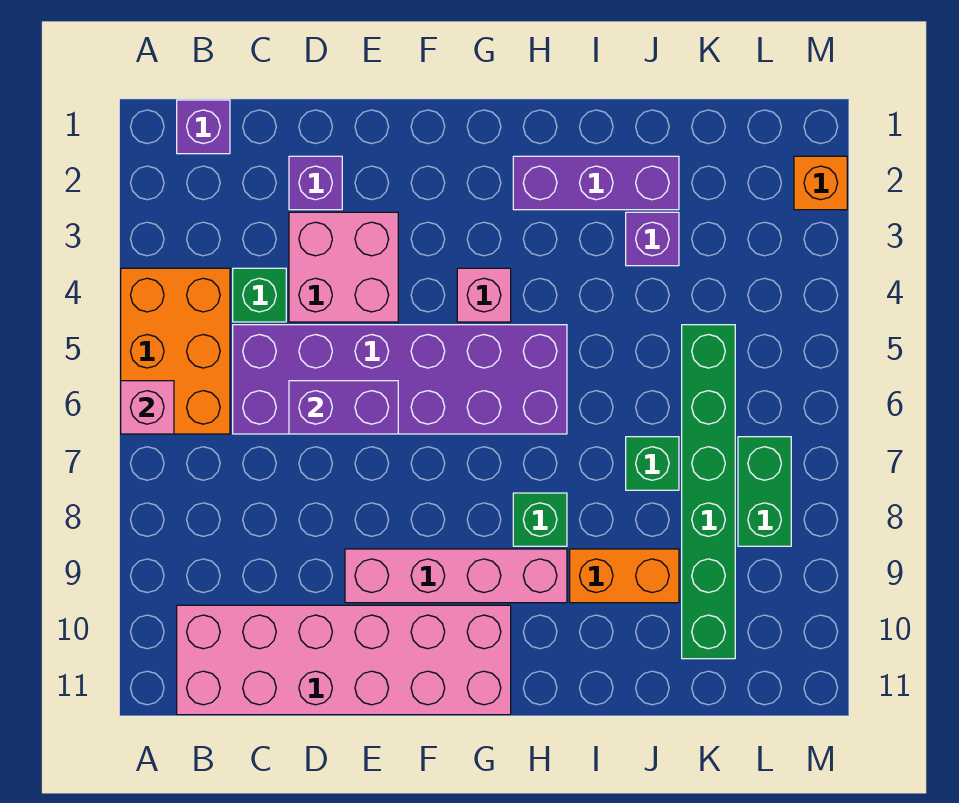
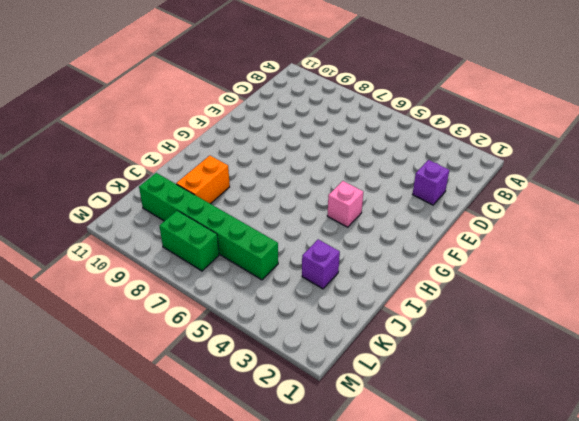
none -> orange brick A4:B6 level 1
none -> purple brick B1 level 1
none -> pink brick B10:G11 level 1

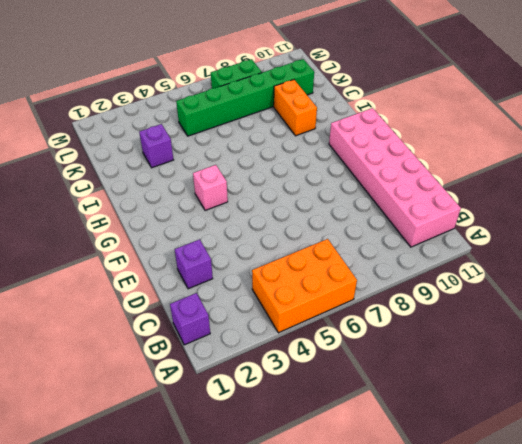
none -> green brick C4 level 1
none -> purple brick C5:H6 level 1
none -> pink brick D3:E4 level 1

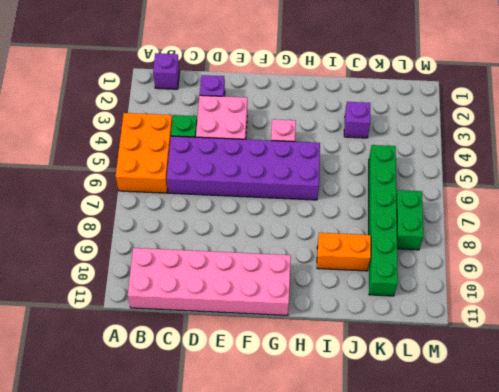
none -> pink brick E9:H9 level 1
none -> purple brick H2:J2 level 1
none -> green brick H8 level 1

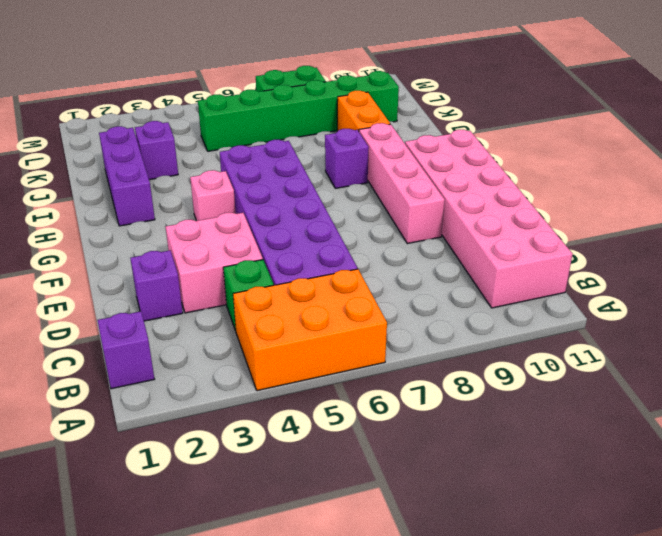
purple brick H8 level 1 -> green brick H8 level 1
none -> green brick J7 level 1
none -> orange brick M2 level 1
none -> pink brick A6 level 2

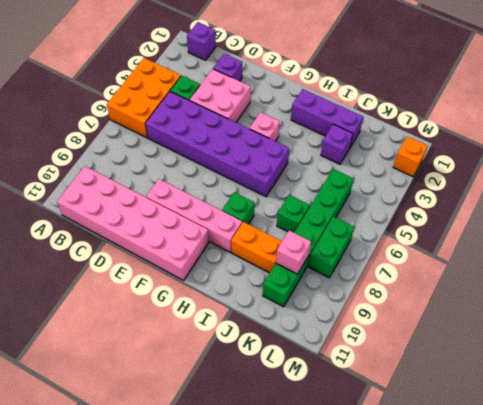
pink brick K9 level 2 -> pink brick A6 level 2
none -> purple brick D6:E6 level 2

